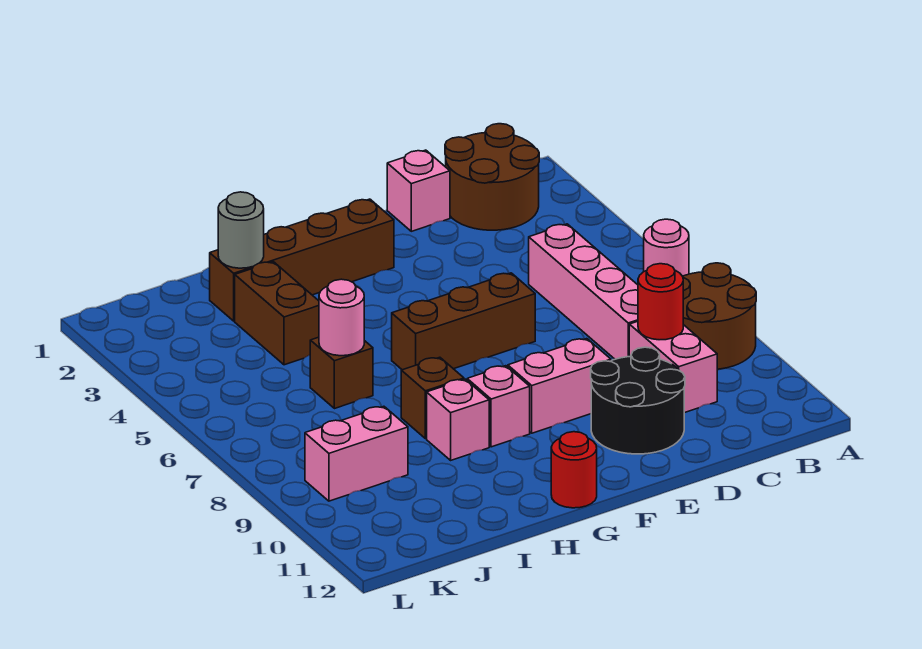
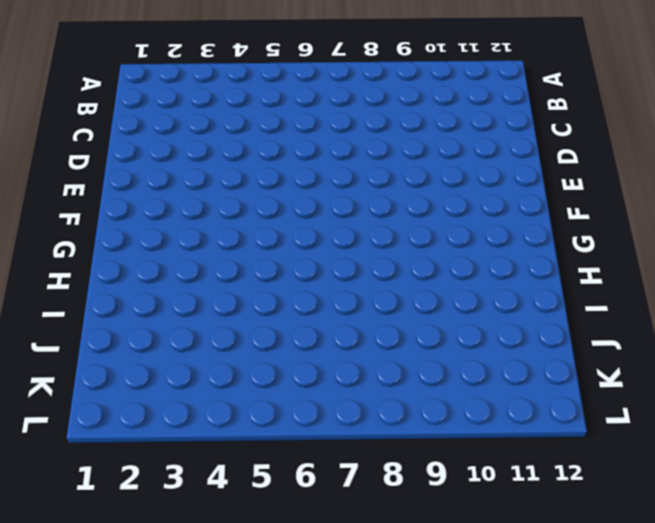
none -> pink round brick A6 level 1
none -> brown round brick A8:B9 level 1
none -> brown round brick B1:C2 level 1

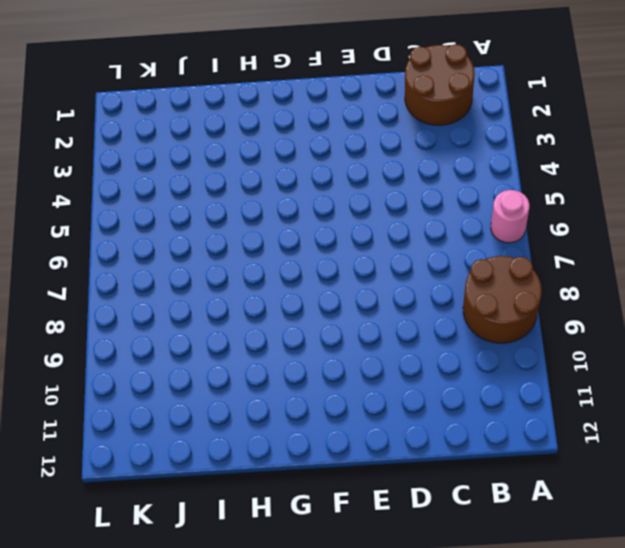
none -> pink brick C5:C8 level 1
none -> pink brick C9:C10 level 1
none -> pink brick D1 level 1

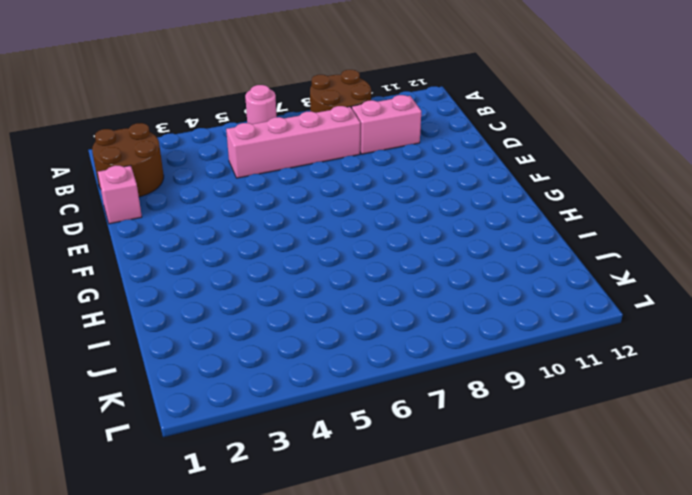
none -> black round brick D10:E11 level 1
none -> brown brick E6:G6 level 1
none -> pink brick E9:F9 level 1

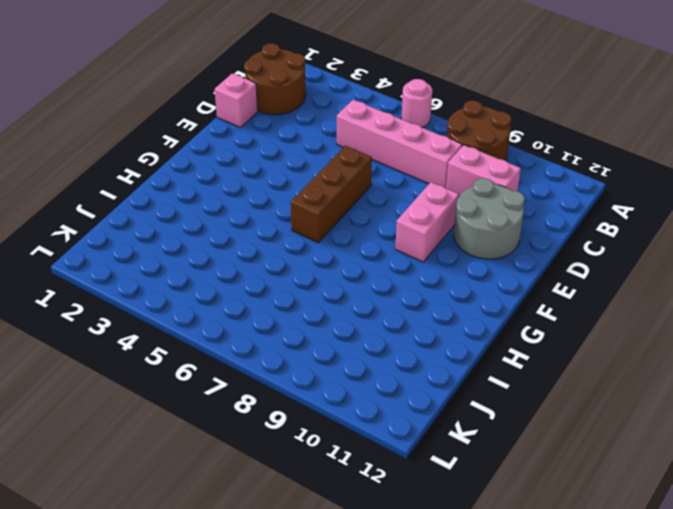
grey round brick D10:E11 level 1 -> black round brick D10:E11 level 1
none -> brown brick F2:I2 level 1
none -> pink brick G9 level 1
none -> red round brick G12 level 1

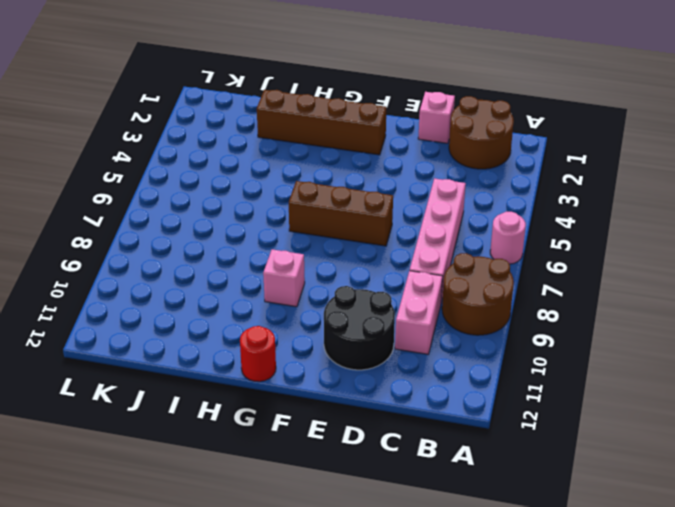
none -> pink brick E9:F9 level 1
none -> brown brick H8 level 1
none -> pink brick H9 level 1

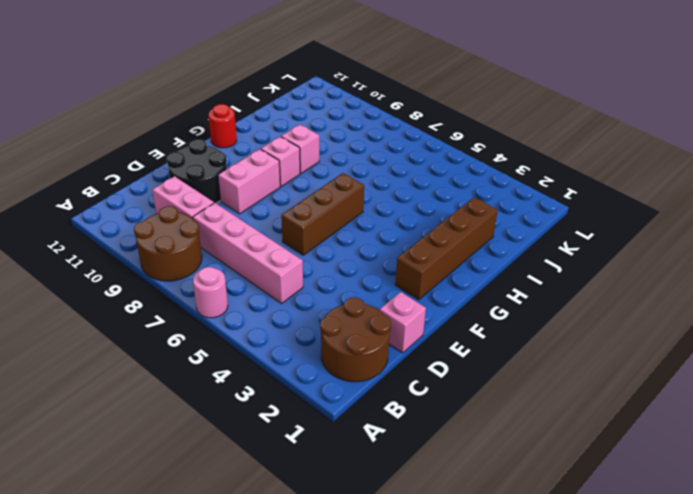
none -> brown brick H8 level 1
none -> brown brick I3:I4 level 1
none -> brown brick I6 level 1

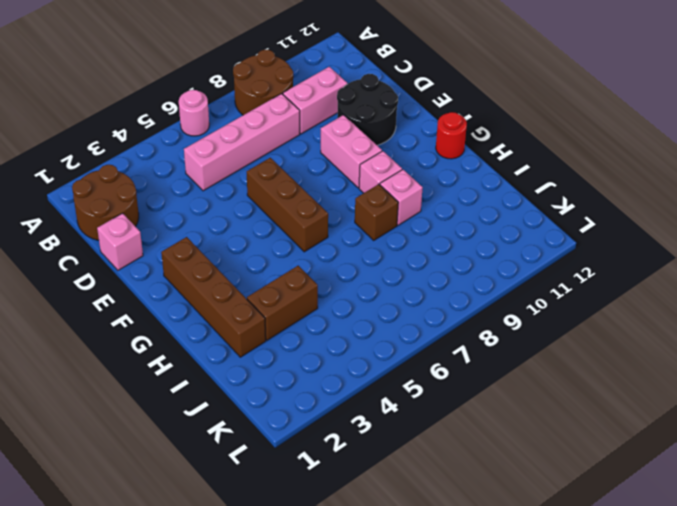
none -> brown brick I6 level 1
none -> pink brick J9:K9 level 1
none -> red round brick C9 level 2

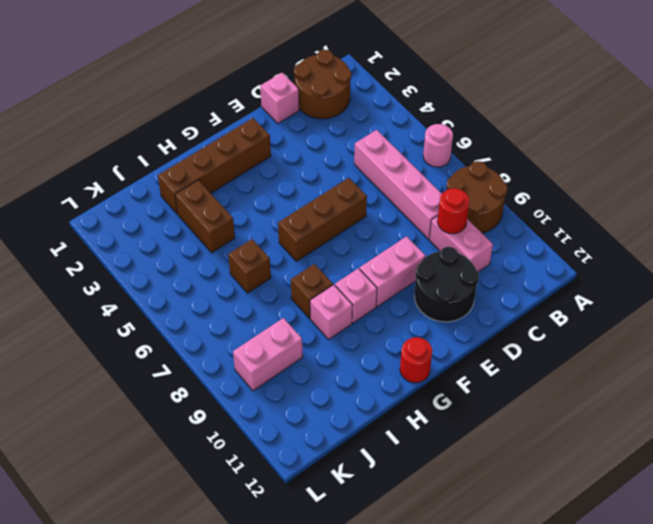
none -> grey round brick I2 level 2
none -> pink round brick I6 level 2

